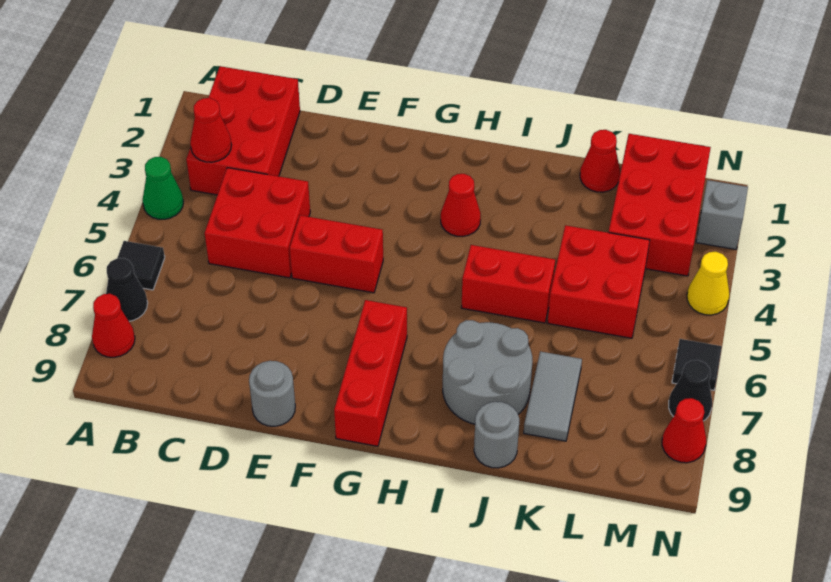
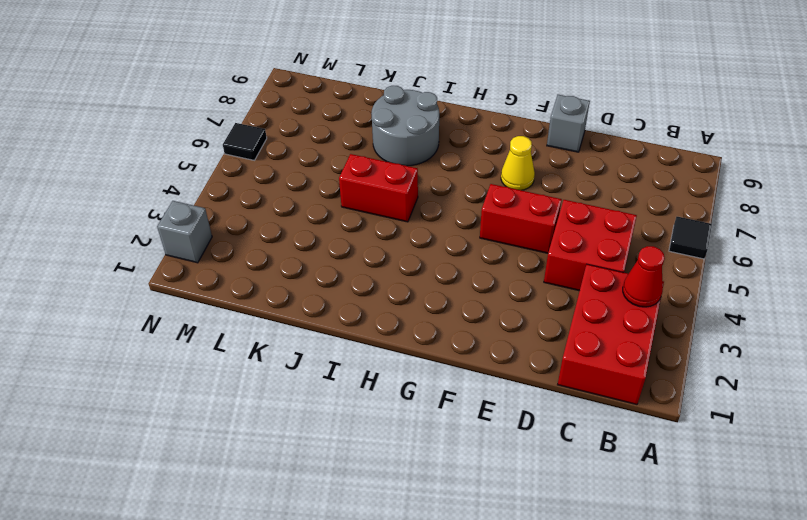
grey brick E9 level 1 -> grey round brick E9 level 1
yellow cone F7 level 1 -> yellow cone N4 level 1
none -> green cone A4 level 1
none -> black cone A7 level 1
none -> red cone A8 level 1

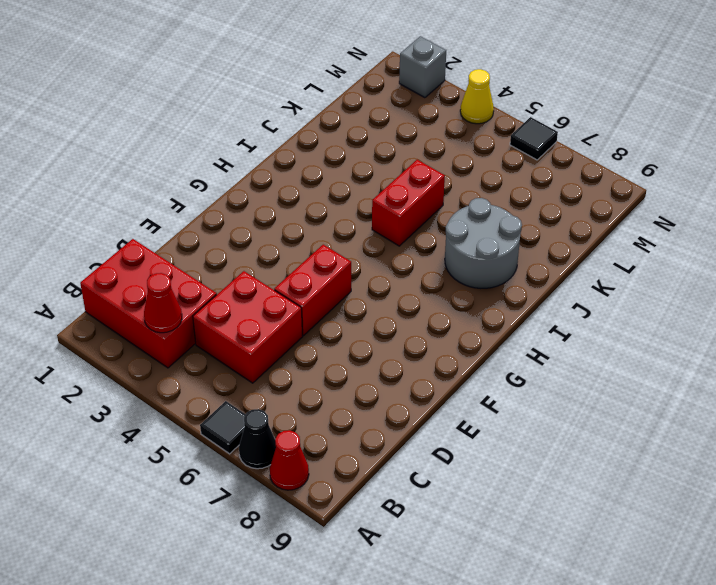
none -> green cone A4 level 1
none -> grey round brick E9 level 1
none -> red brick G7:G9 level 1

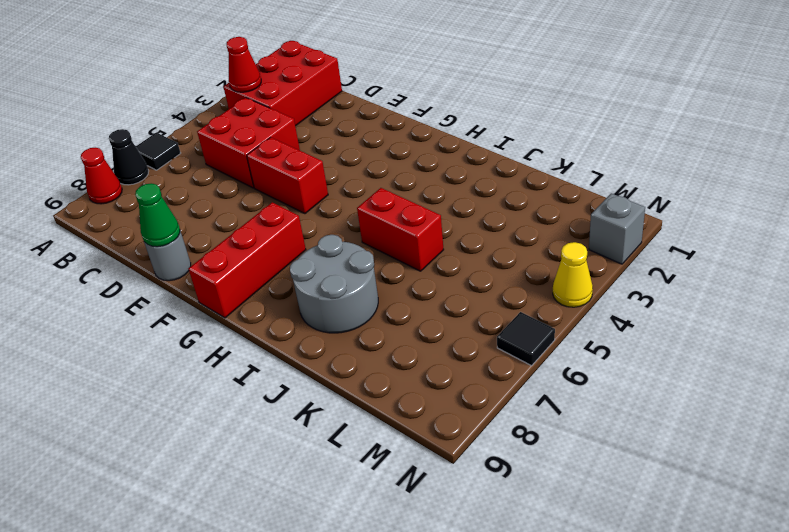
green cone E9 level 2 -> green cone A4 level 1
none -> red cone H3 level 1
none -> grey round brick J9 level 1
none -> red cone K1 level 1

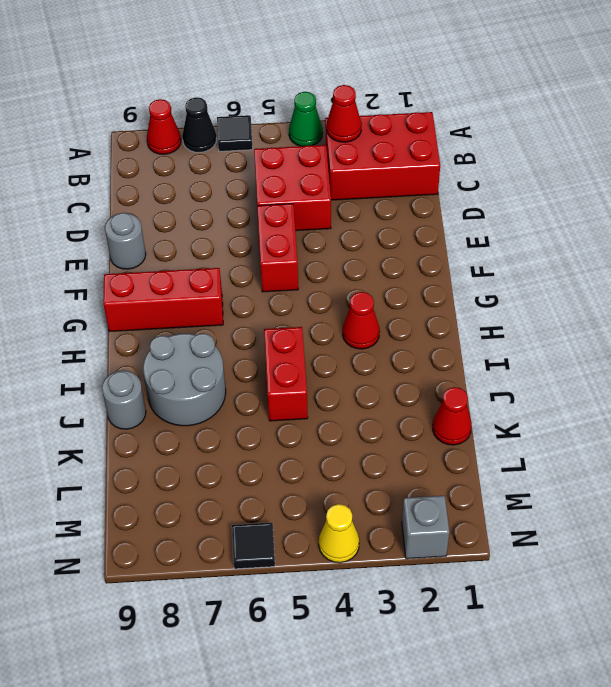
none -> red brick K4:L5 level 1
none -> grey tile K7:K8 level 1
none -> red brick L1:M3 level 1

